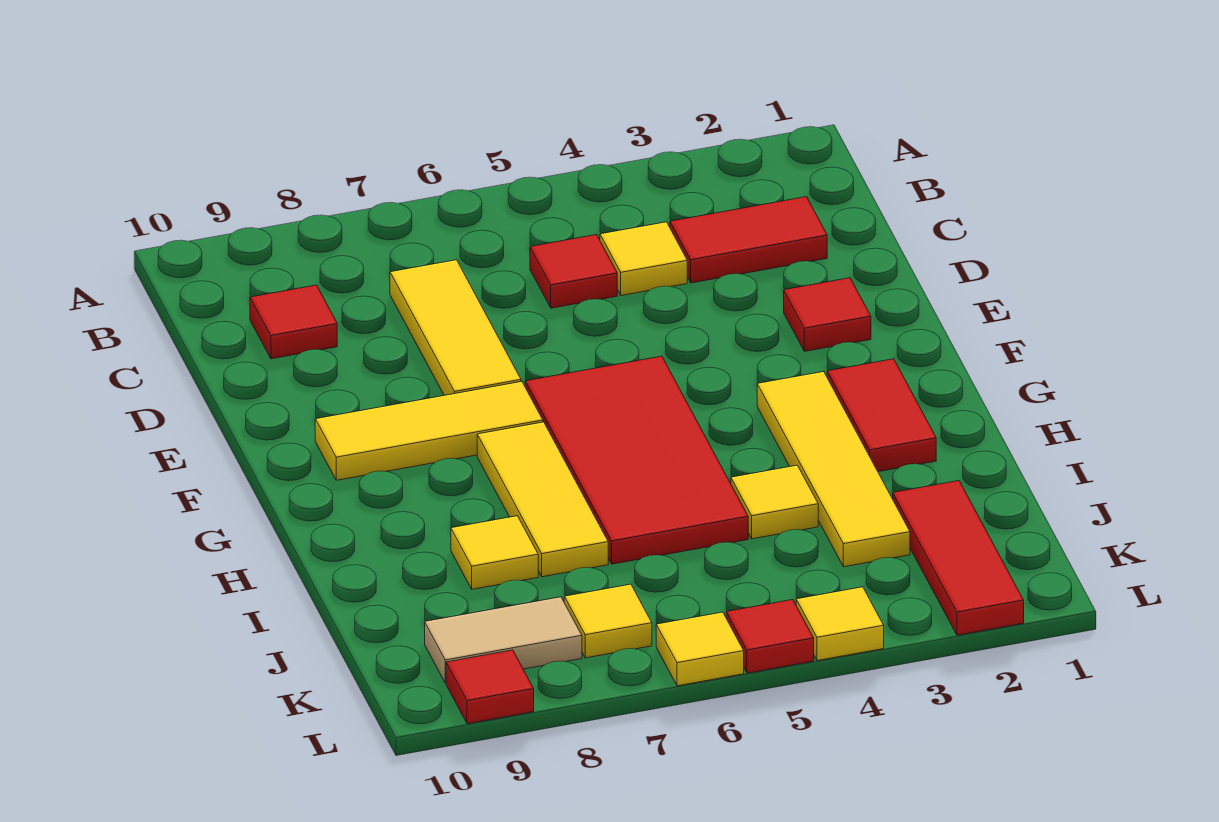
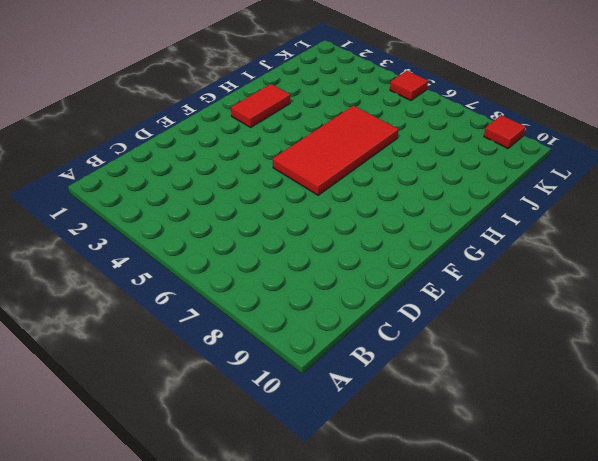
none -> red tile C2:C3 level 1
none -> yellow tile C4 level 1
none -> red tile C5 level 1

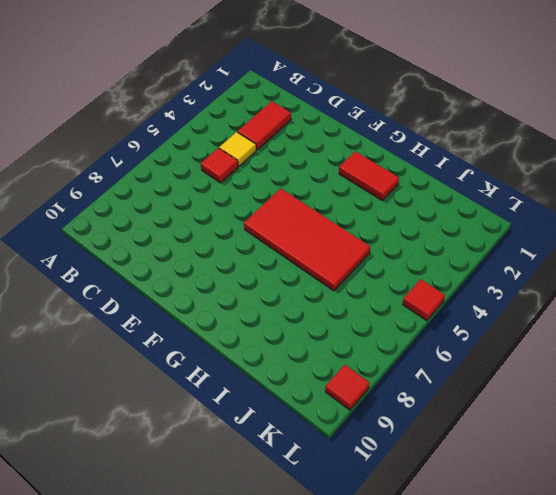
none -> yellow tile C7:E7 level 1
none -> red tile C9 level 1
none -> red tile E2 level 1

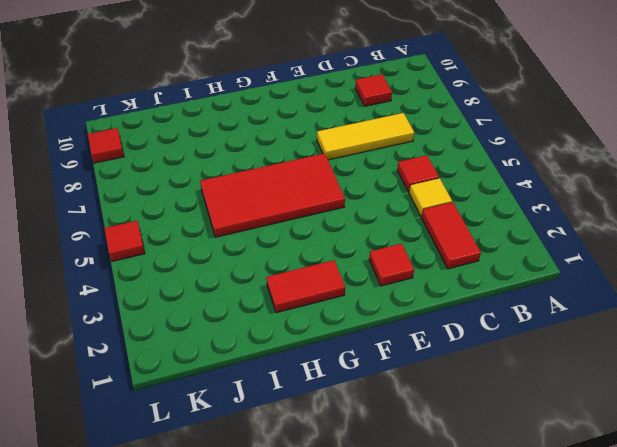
none -> yellow tile F7:F9 level 1
none -> yellow tile G3:J3 level 1
none -> yellow tile G7:I7 level 1

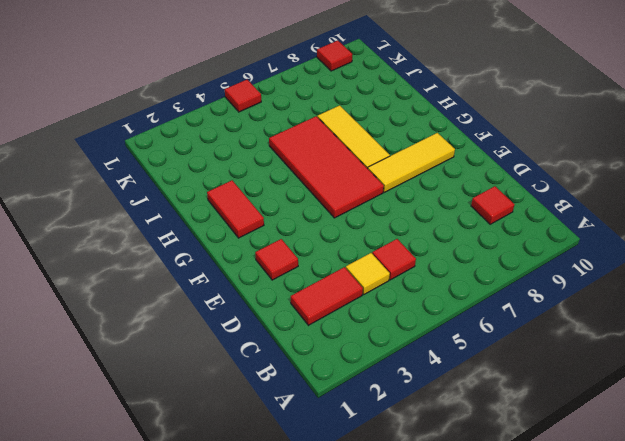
none -> yellow tile C7:E7 level 1
none -> yellow tile G3:J3 level 1
none -> yellow tile I4 level 1

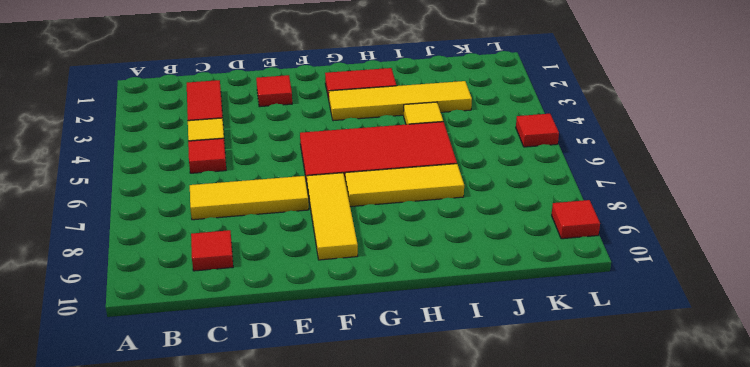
none -> yellow tile I8 level 1
none -> red tile J2:L2 level 1
none -> yellow tile K7 level 1

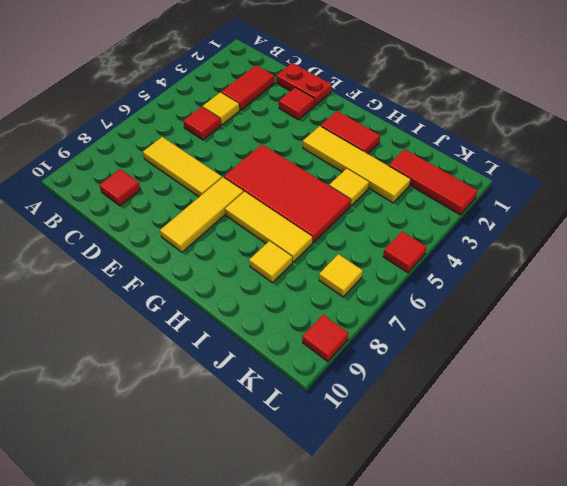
red plate D1:E1 level 1 -> none
none -> tan tile K8:K9 level 1
none -> yellow tile L4 level 1
none -> yellow tile L6 level 1

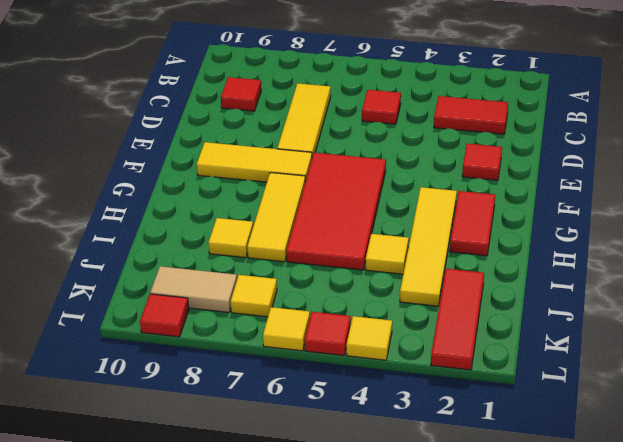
none -> yellow tile C4 level 1

